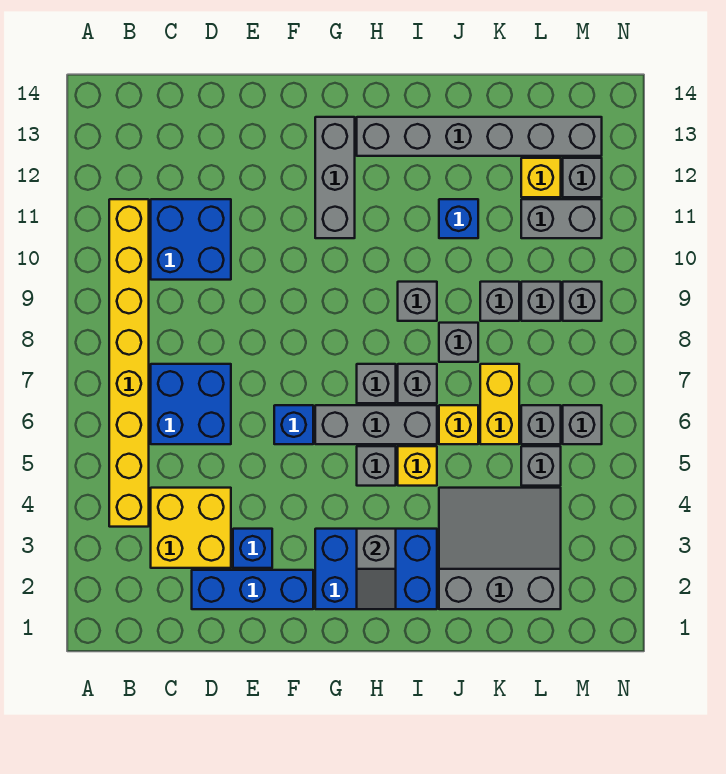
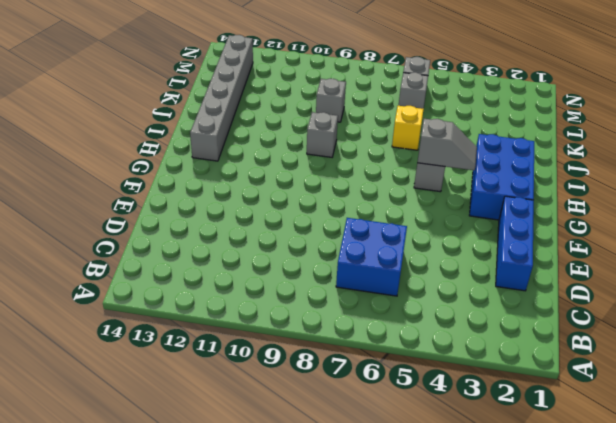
grey slope H4:H5 level 2 top 5 -> grey slope H2:H3 level 2 top 3
none -> yellow brick B4:B11 level 1
none -> yellow brick C3:D4 level 1
none -> blue brick C10:D11 level 1
none -> blue brick E3 level 1

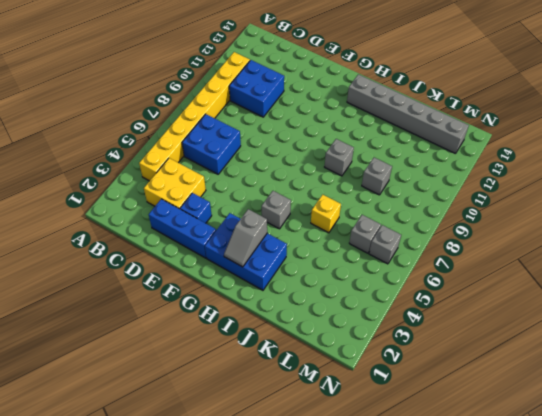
none -> blue brick F6 level 1
none -> grey brick G6:I6 level 1
none -> grey brick G11:G13 level 1
none -> grey brick H7 level 1

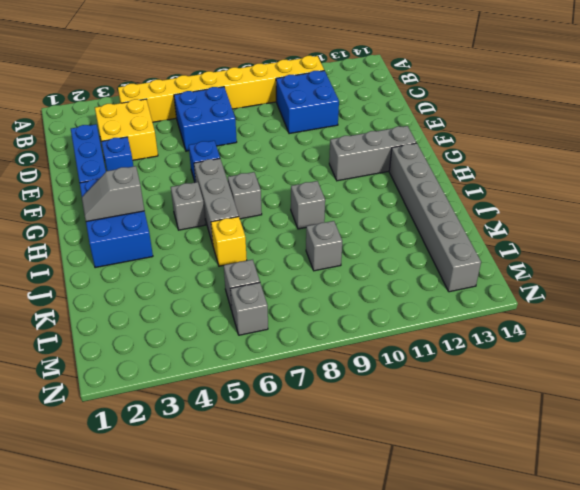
none -> yellow brick I5 level 1
none -> grey brick I7 level 1
none -> grey slope J2:L4 level 1 top 2
none -> grey brick J8 level 1

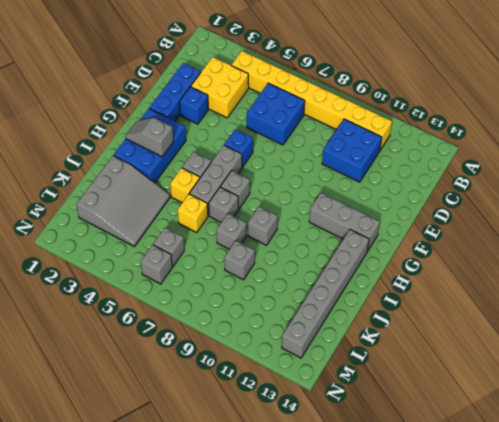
none -> blue brick J11 level 1
none -> yellow brick K6:K7 level 1
none -> grey brick L5 level 1
none -> grey brick L9 level 1

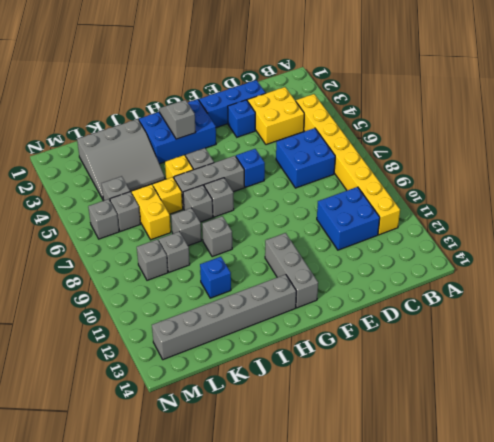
none -> grey brick L11:M11 level 1
none -> yellow brick L12 level 1
none -> grey brick M9 level 1
none -> grey brick M12 level 1

